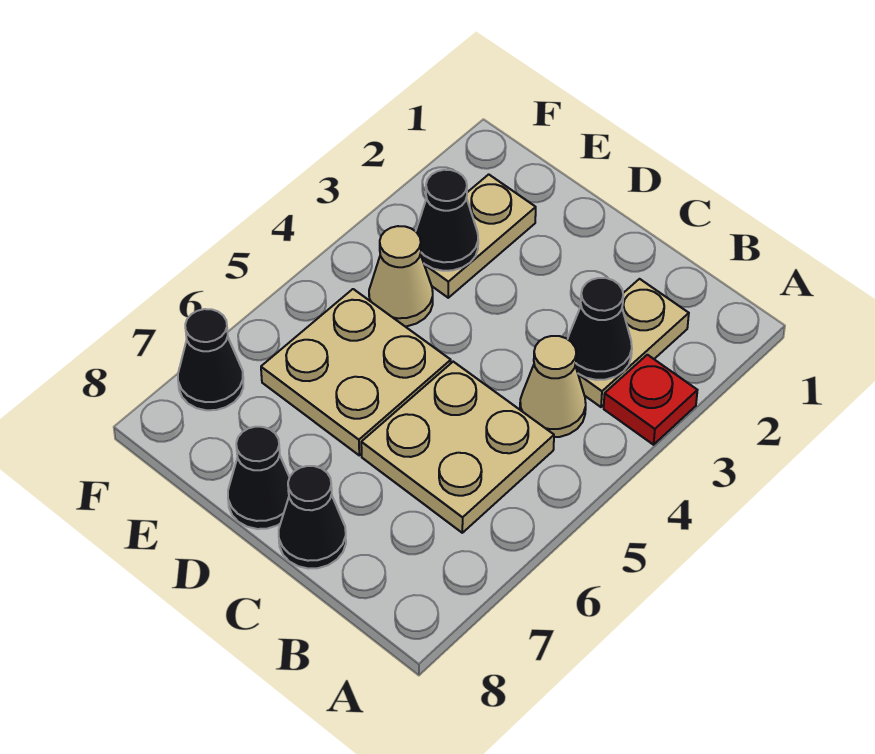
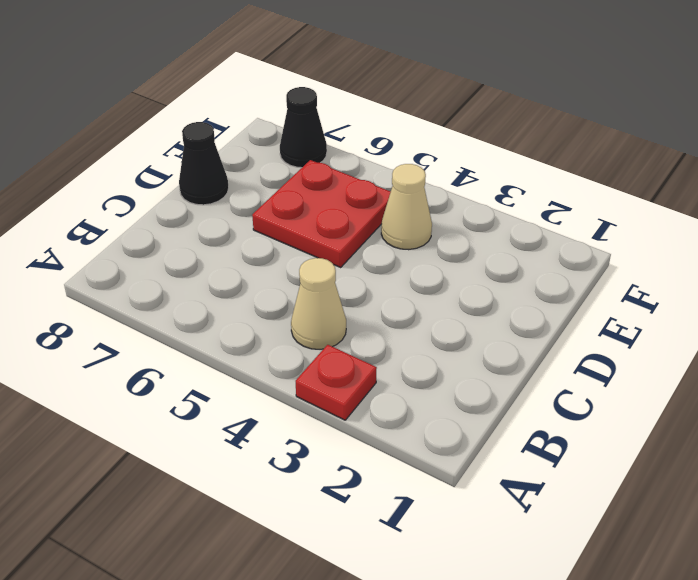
red plate D5:E6 level 1 -> tan plate D5:E6 level 1
none -> tan plate B2:B3 level 1
none -> tan plate B5:C6 level 1
none -> black cone C8 level 1

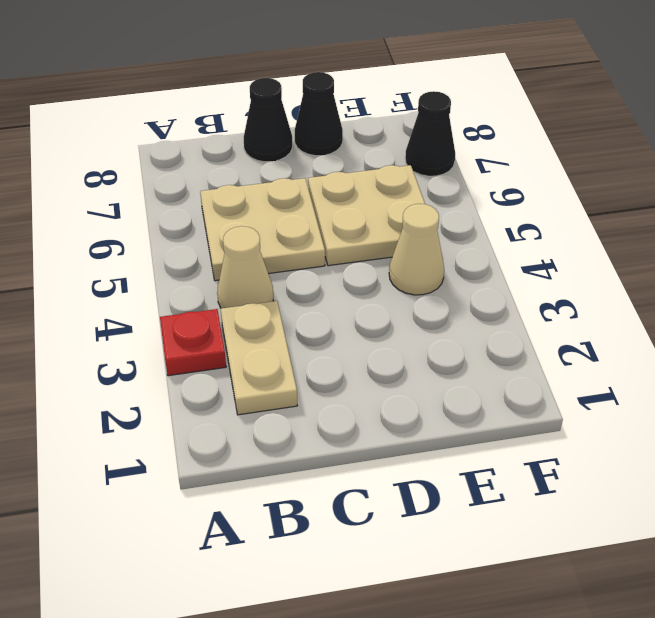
none -> tan plate E2:E3 level 1
none -> black cone B3 level 2
none -> black cone E3 level 2

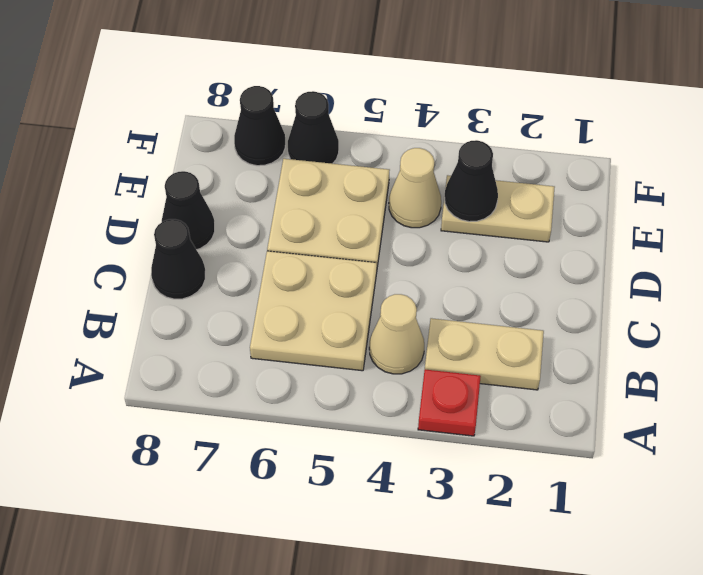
black cone F6 level 1 -> black cone B3 level 2

